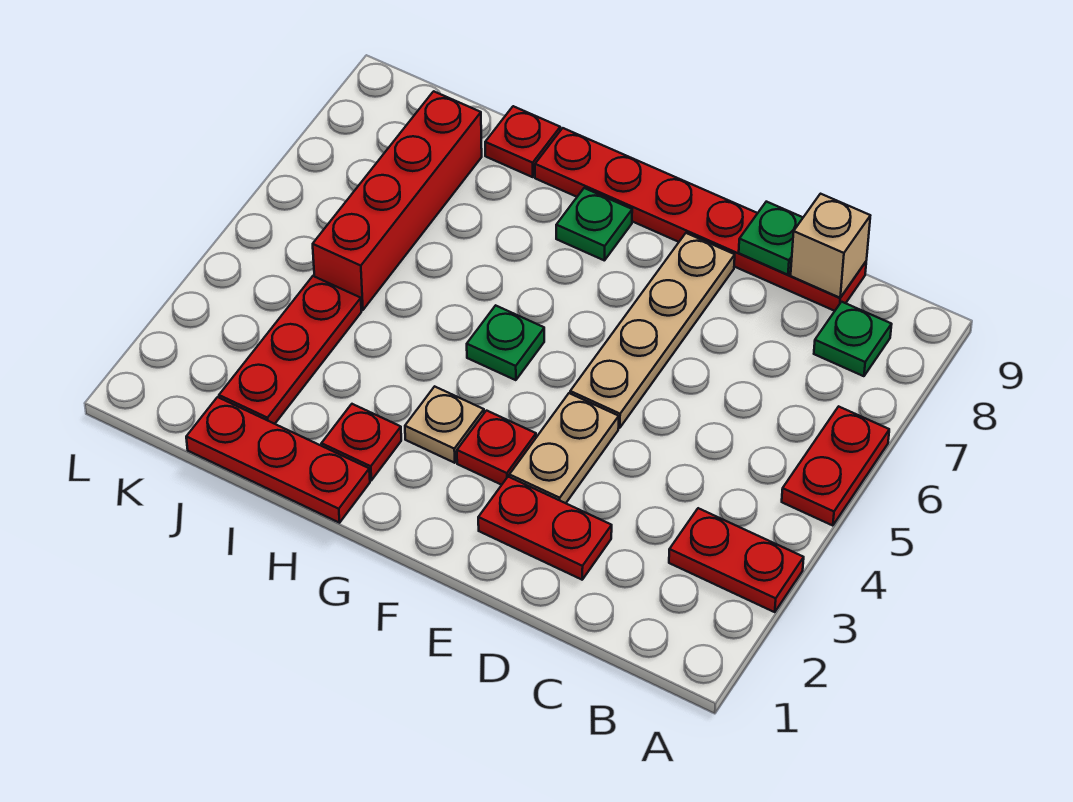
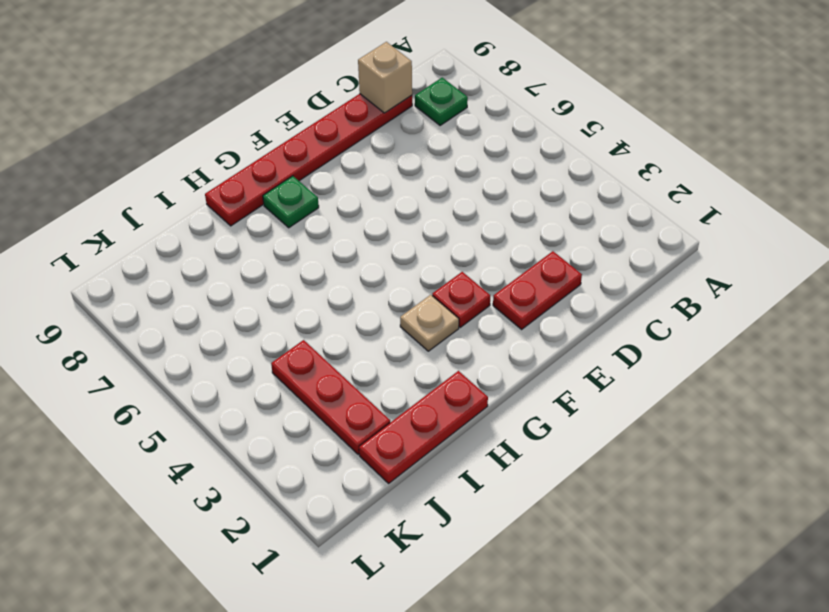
none -> red plate A3:B3 level 1
none -> red plate A5:A6 level 1
none -> tan plate E3:E4 level 1

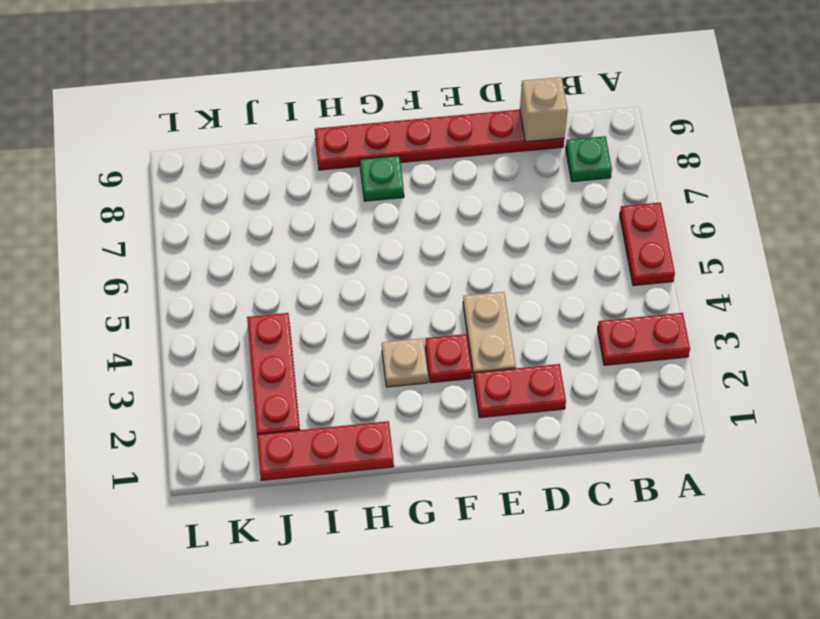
none -> tan plate E5:E8 level 1
none -> green plate G5 level 1
none -> red plate H2 level 1

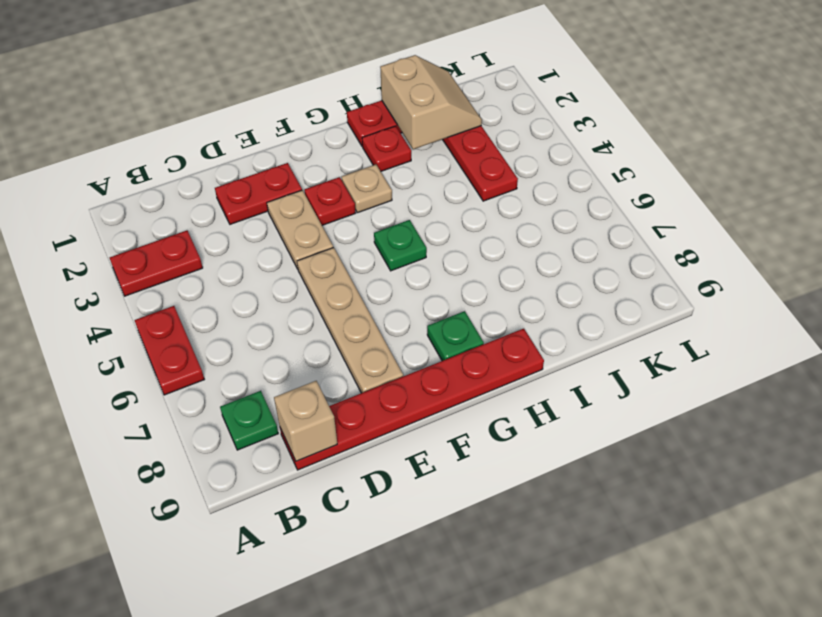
tan slope I1:J2 level 2 top I -> none
none -> red plate I9 level 1
none -> red brick J5:J8 level 1
none -> green plate D9 level 2

